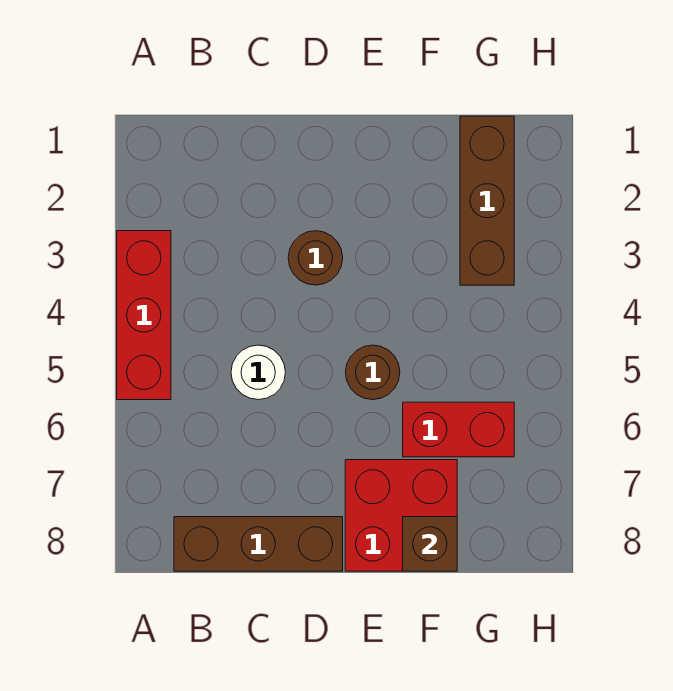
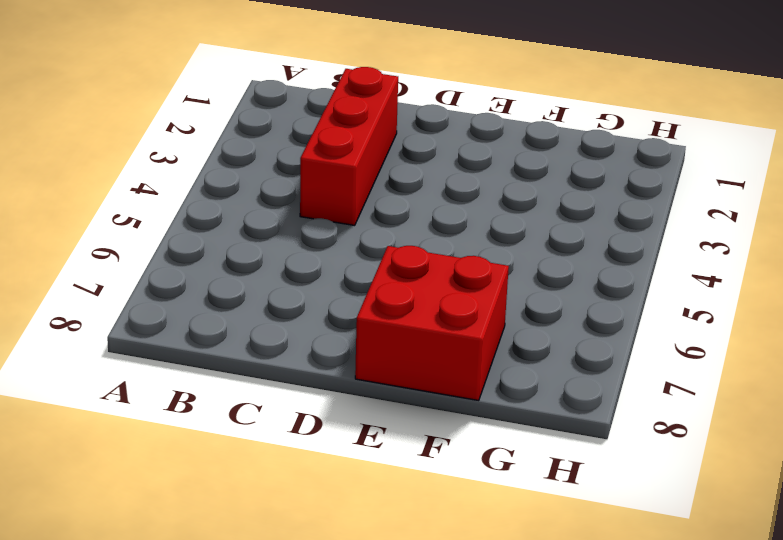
red brick C2:C4 level 1 -> red brick A3:A5 level 1
none -> brown brick B8:D8 level 1
none -> white round brick C5 level 1

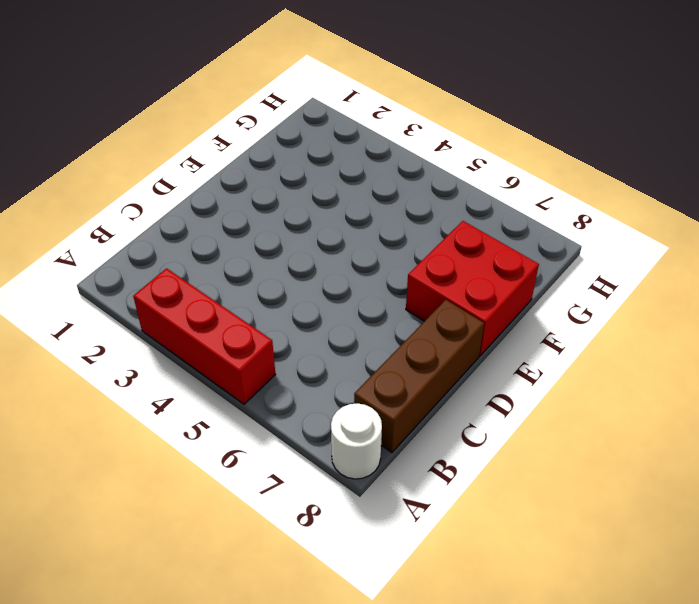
white round brick A8 level 1 -> white round brick C5 level 1
none -> brown round brick D3 level 1
none -> brown round brick E5 level 1

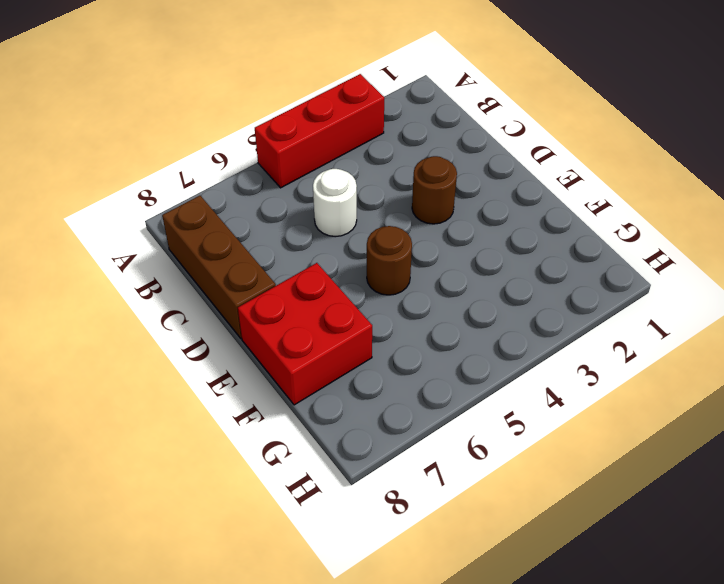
none -> red brick F6:G6 level 1
none -> brown brick G1:G3 level 1

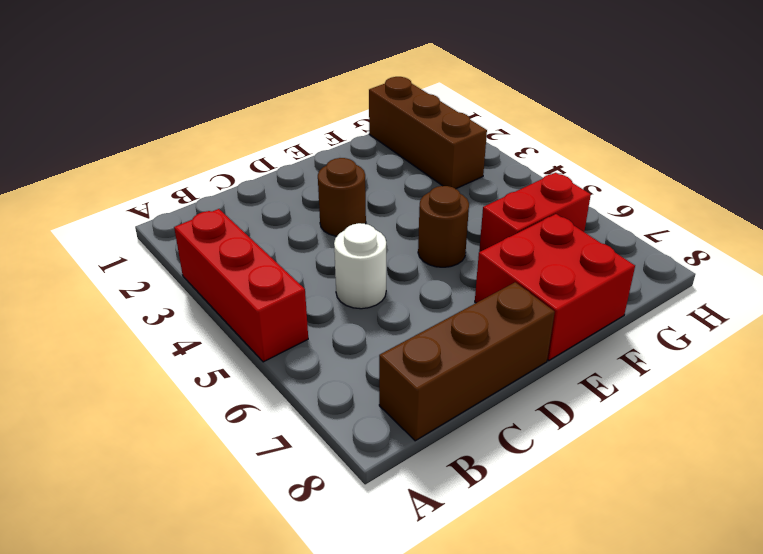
none -> brown brick F8 level 2

